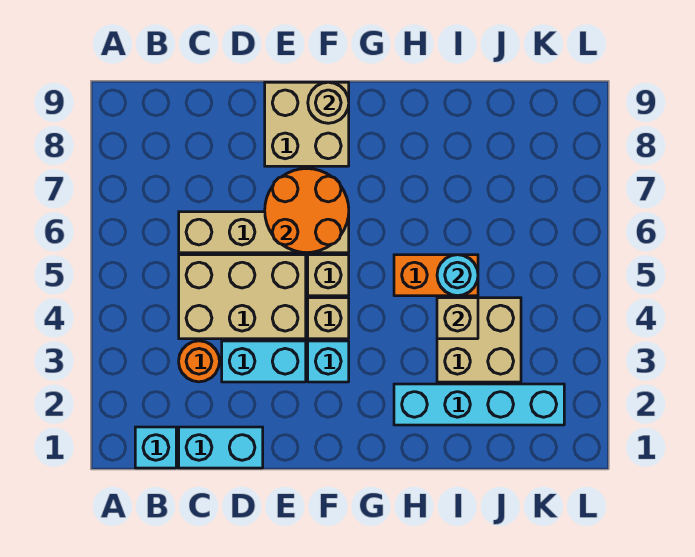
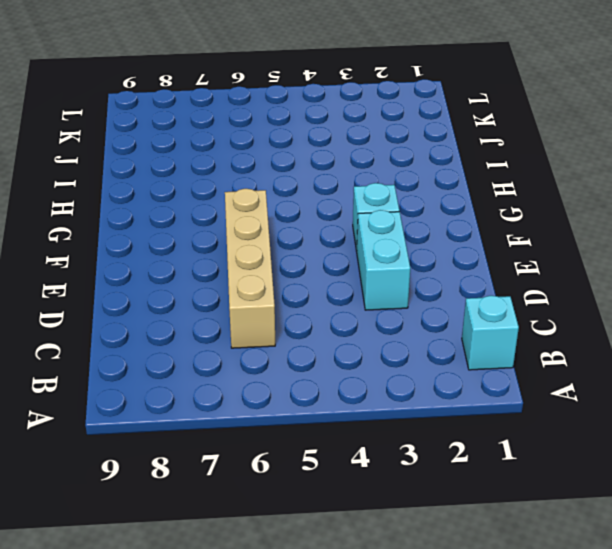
none -> cyan brick C1:D1 level 1
none -> orange round brick C3 level 1
none -> tan brick C4:E5 level 1

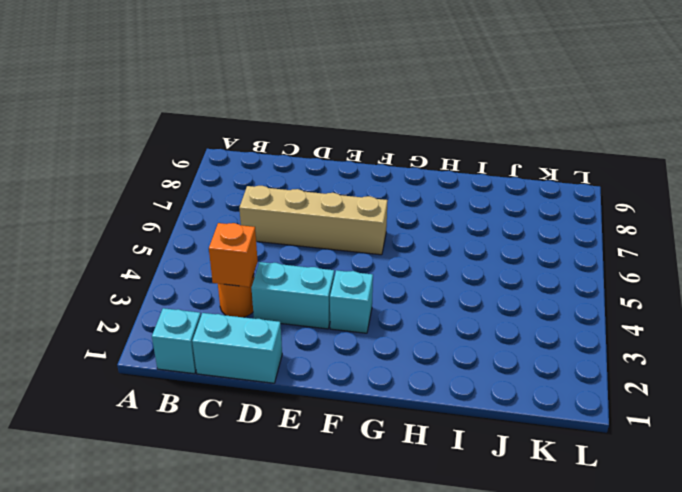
orange brick C3 level 2 -> none
none -> tan brick C4:E5 level 1
none -> tan brick E8:F9 level 1
none -> tan brick F4 level 1

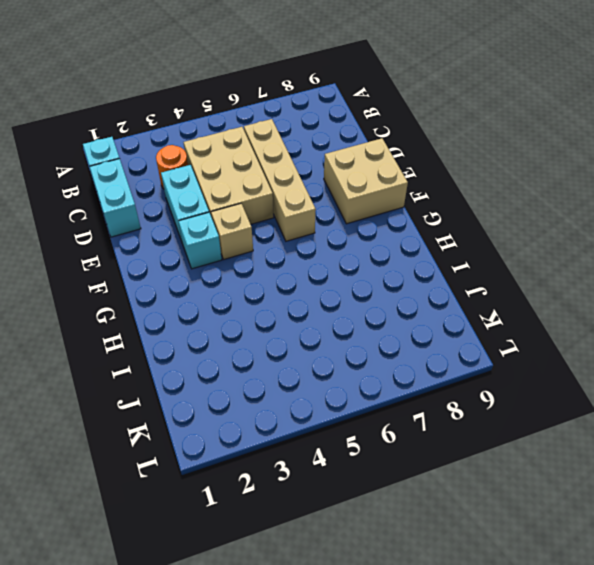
none -> tan brick F5 level 1
none -> cyan brick H2:K2 level 1
none -> orange brick H5:I5 level 1

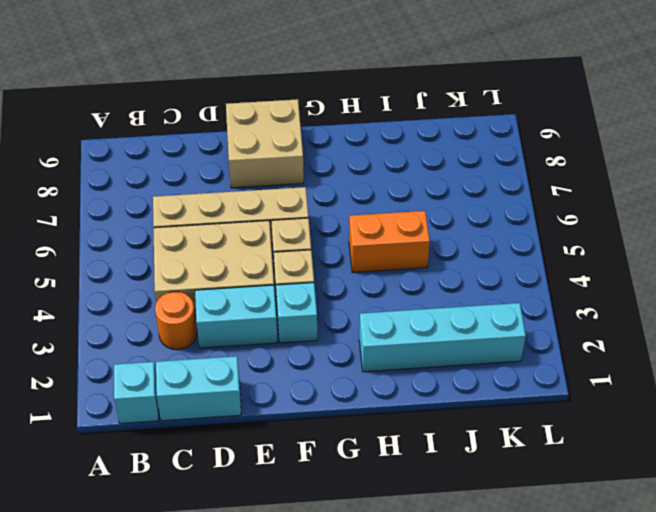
none -> tan brick I3:J4 level 1
none -> orange round brick E6:F7 level 2
none -> tan round brick F9 level 2

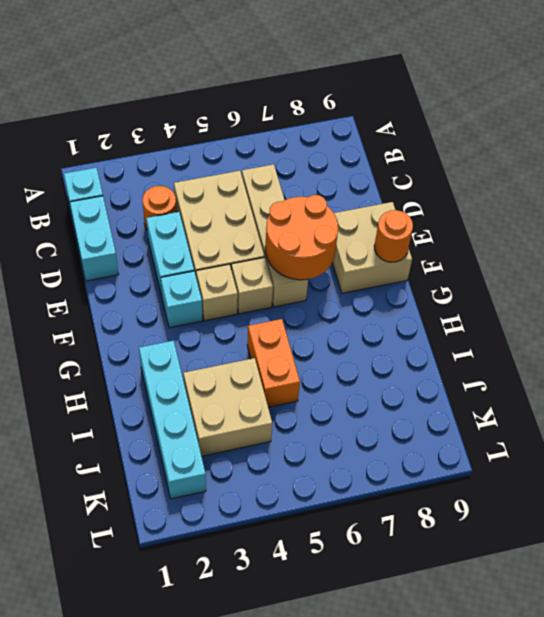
orange round brick F9 level 2 -> tan round brick F9 level 2
none -> tan brick I4 level 2
none -> cyan round brick I5 level 2

